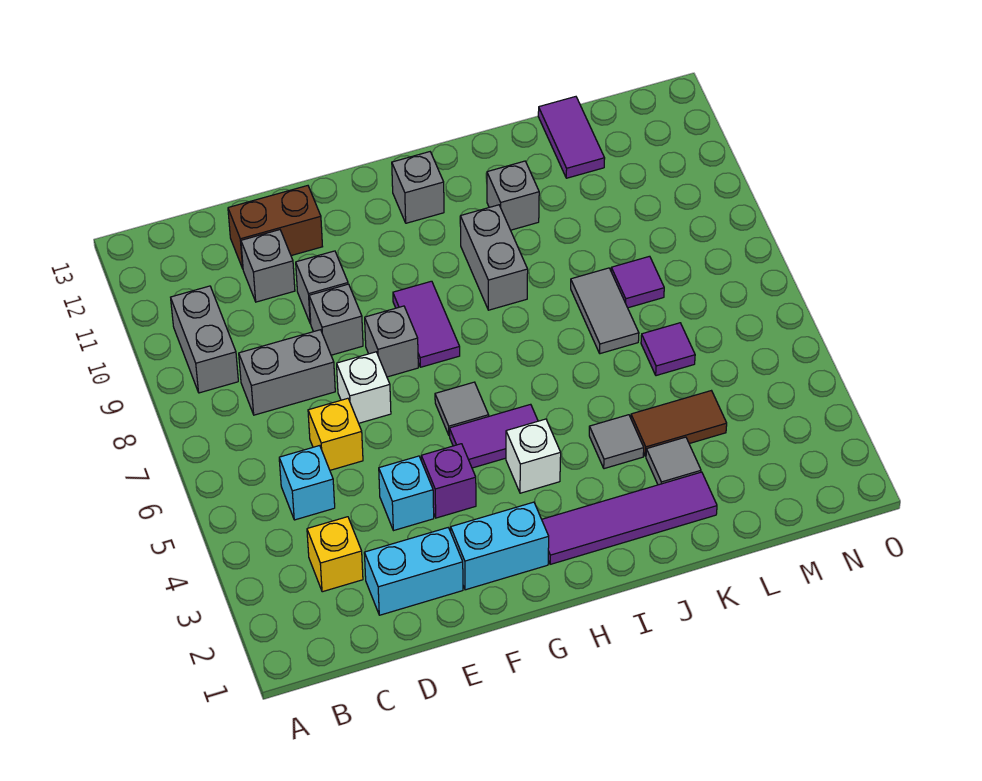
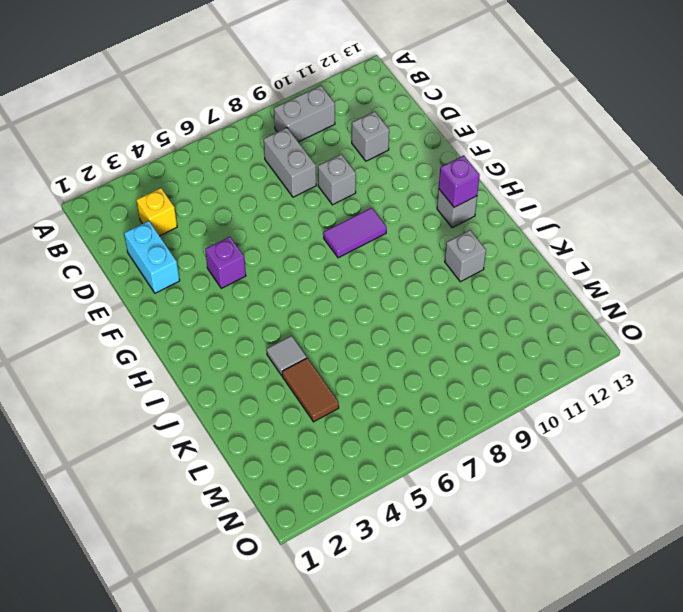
purple brick H12 level 2 -> none
none -> cyan brick C5 level 1
none -> yellow brick D6 level 1
none -> brown brick D12:E12 level 1
none -> cyan brick E4 level 1

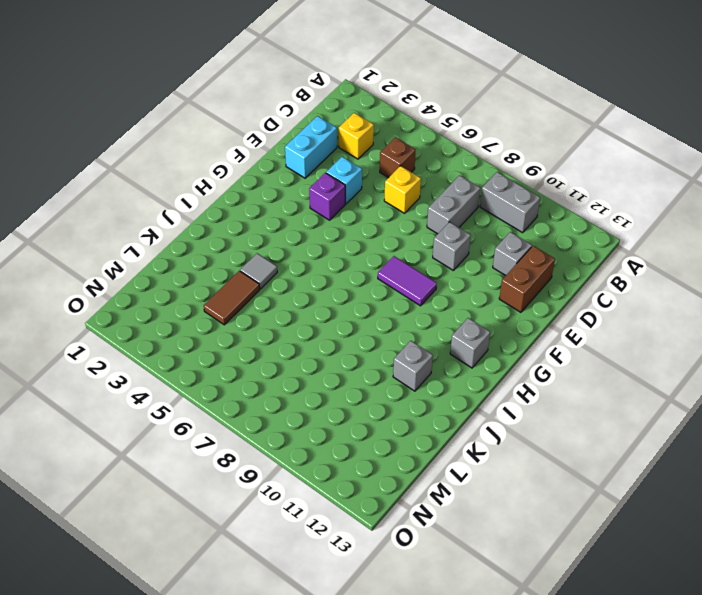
brown brick C5 level 1 -> cyan brick C5 level 1
none -> white brick E7 level 1
none -> grey brick E10 level 1
none -> cyan brick F2:G2 level 1
none -> grey brick F8 level 1

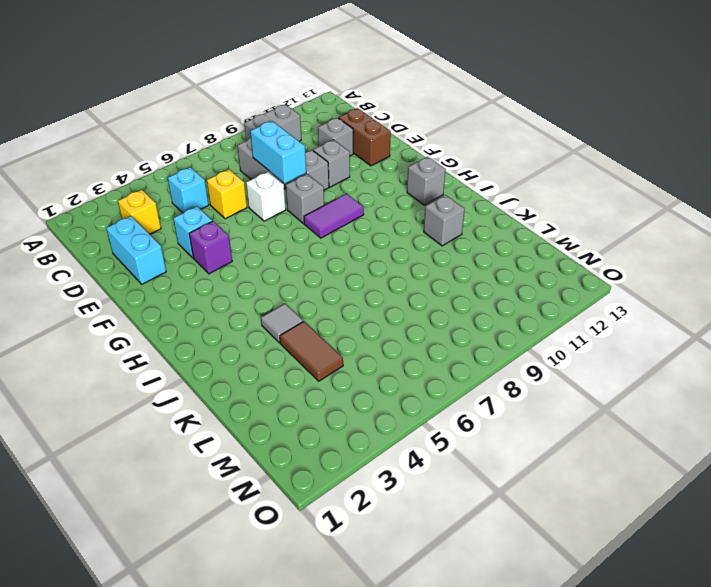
cyan brick D8:E8 level 2 -> cyan brick F2:G2 level 1
none -> purple tile G5:H5 level 1
none -> grey tile G6 level 1
none -> purple tile H2:K2 level 1
none -> white brick H4 level 1

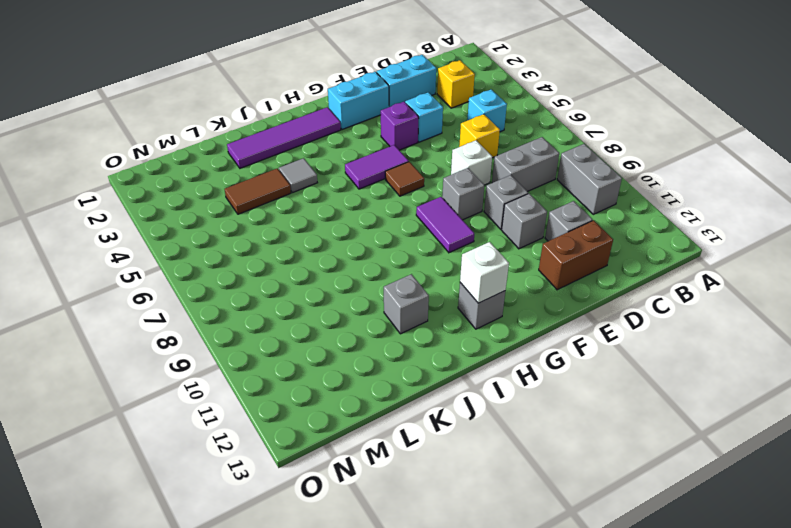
brown tile G6 level 1 -> grey tile G6 level 1
white brick H12 level 2 -> white brick H4 level 1
none -> grey brick I9:I10 level 1
none -> grey tile K3 level 1
none -> grey tile K7:K8 level 1
none -> purple tile L6 level 1

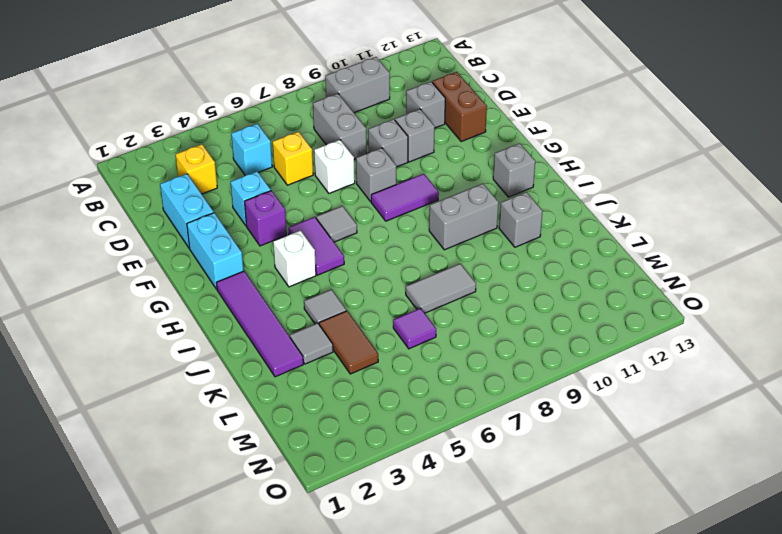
none -> purple tile L8 level 1
none -> purple tile L12:L13 level 1

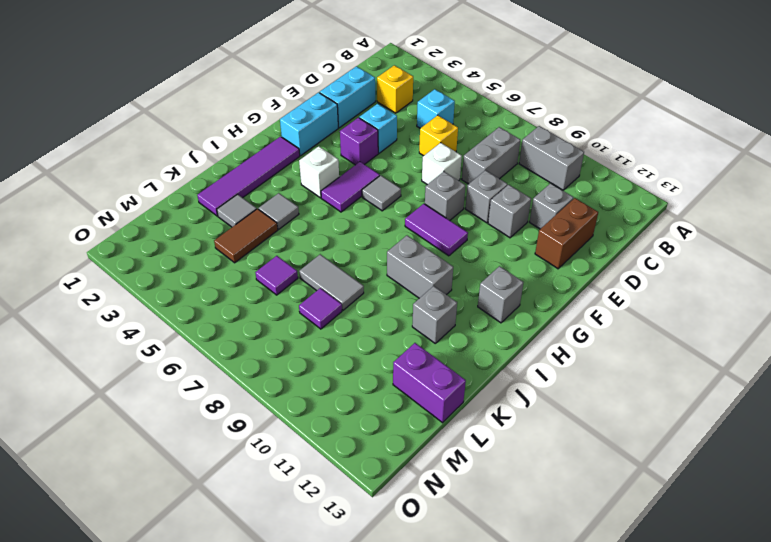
purple brick L12:L13 level 1 -> purple tile L12:L13 level 1

